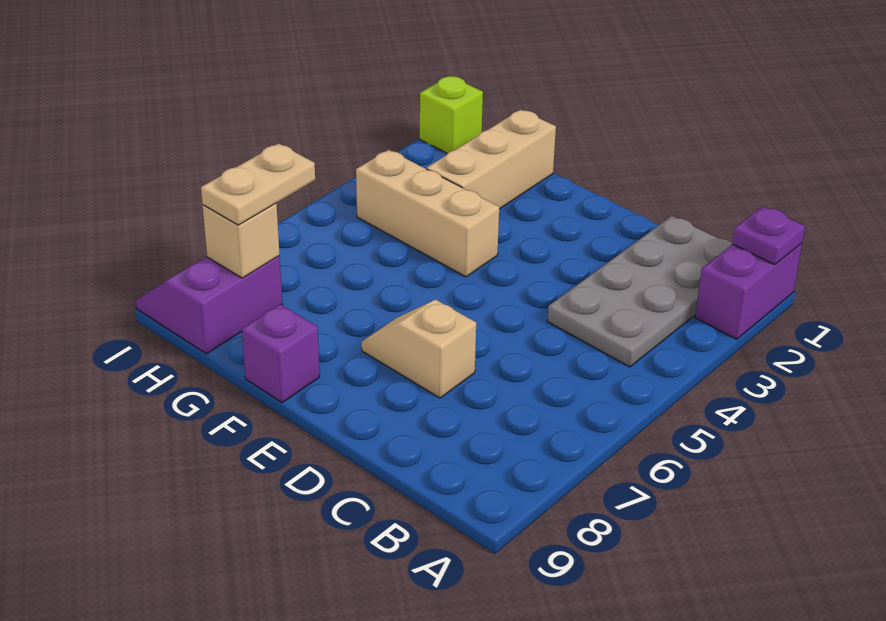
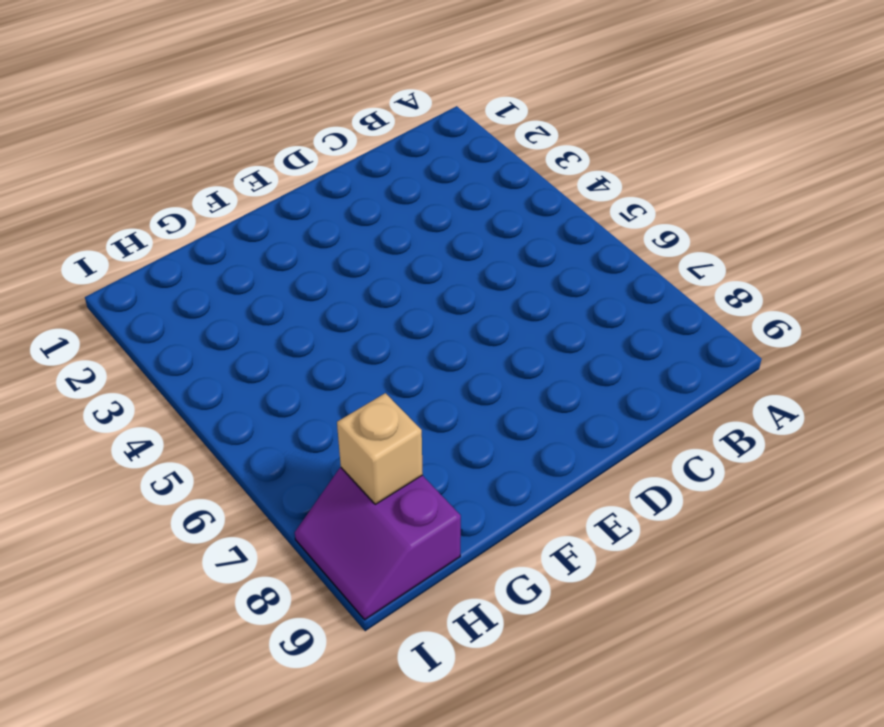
none -> purple brick A1:A2 level 1
none -> grey plate B1:C4 level 1

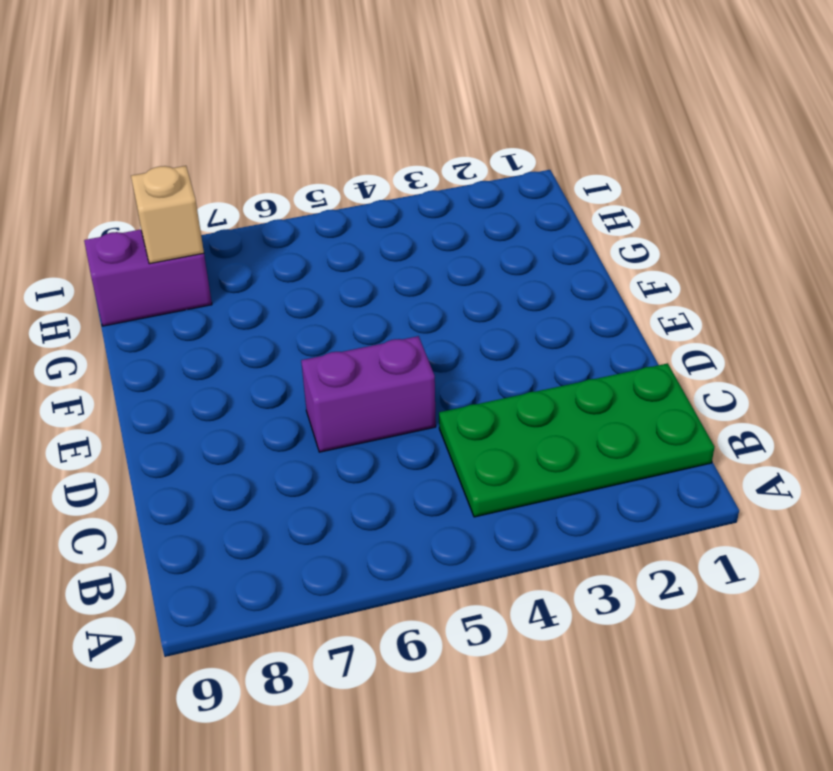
green plate B1:C4 level 1 -> grey plate B1:C4 level 1
purple brick D5:D6 level 1 -> purple brick A1:A2 level 1
none -> tan slope D7:E7 level 1 top D
none -> tan brick F4:H4 level 1

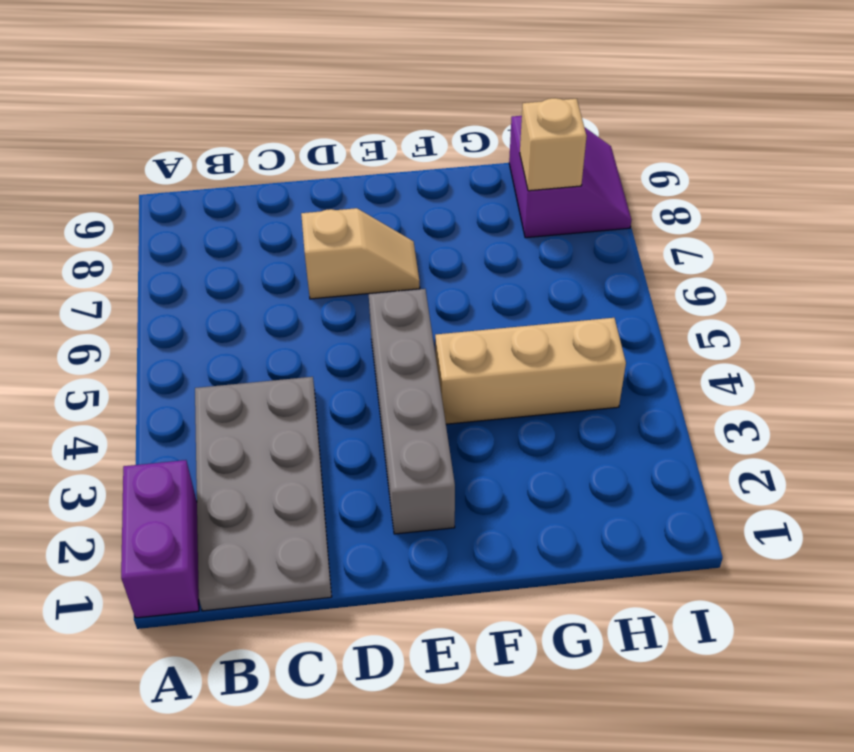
grey brick E2:E5 level 1 -> none
none -> purple brick F9 level 1
none -> tan brick G1:G3 level 1

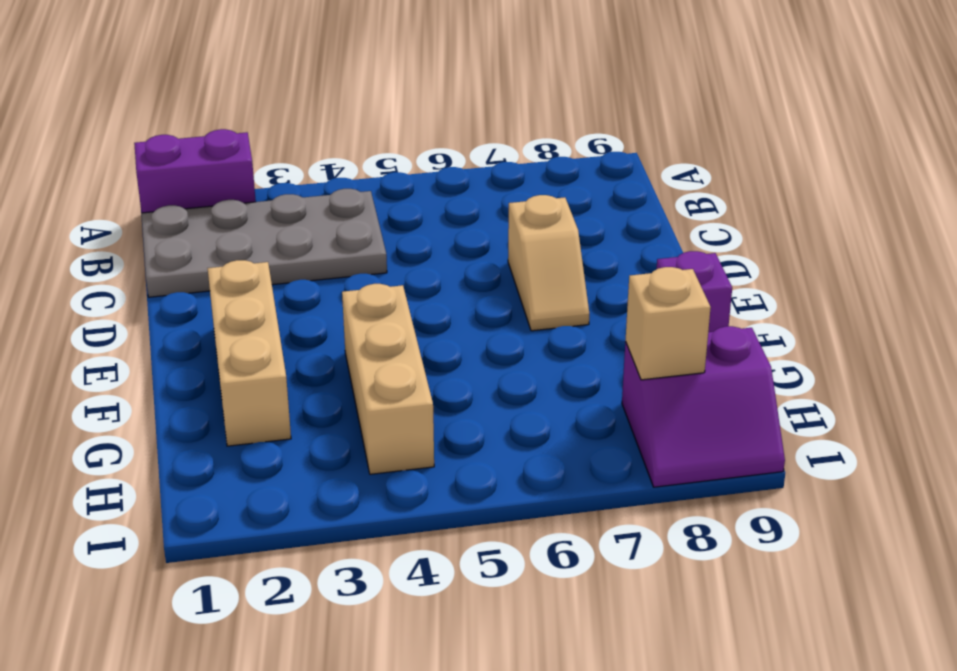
tan brick E2:G2 level 1 -> tan brick G1:G3 level 1
none -> lime brick I1 level 1
none -> purple plate A1 level 2

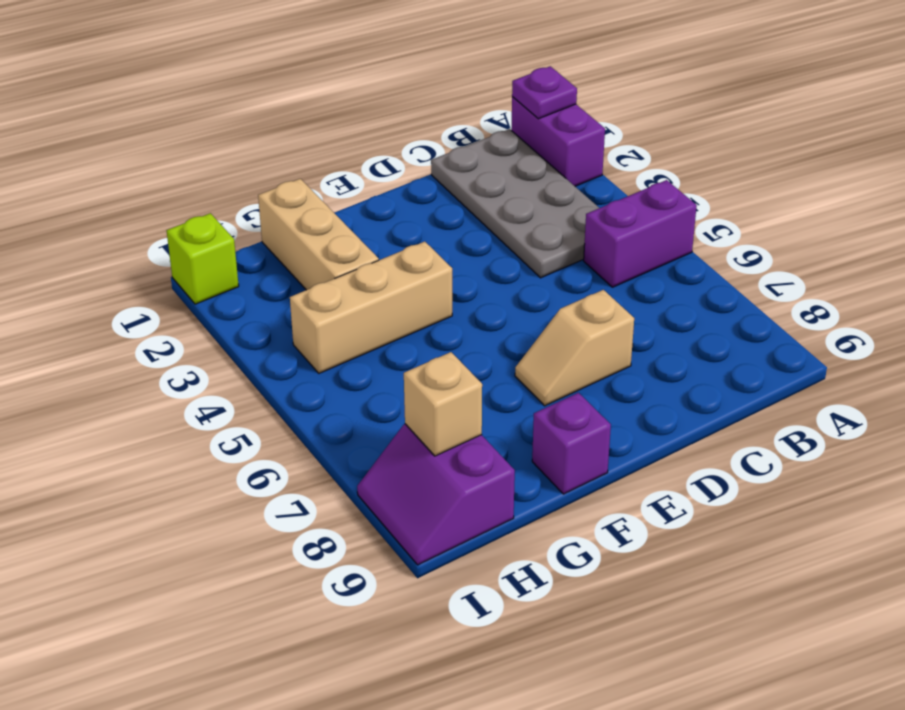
purple brick A5:B5 level 1 -> none
none -> tan plate H7:H8 level 3

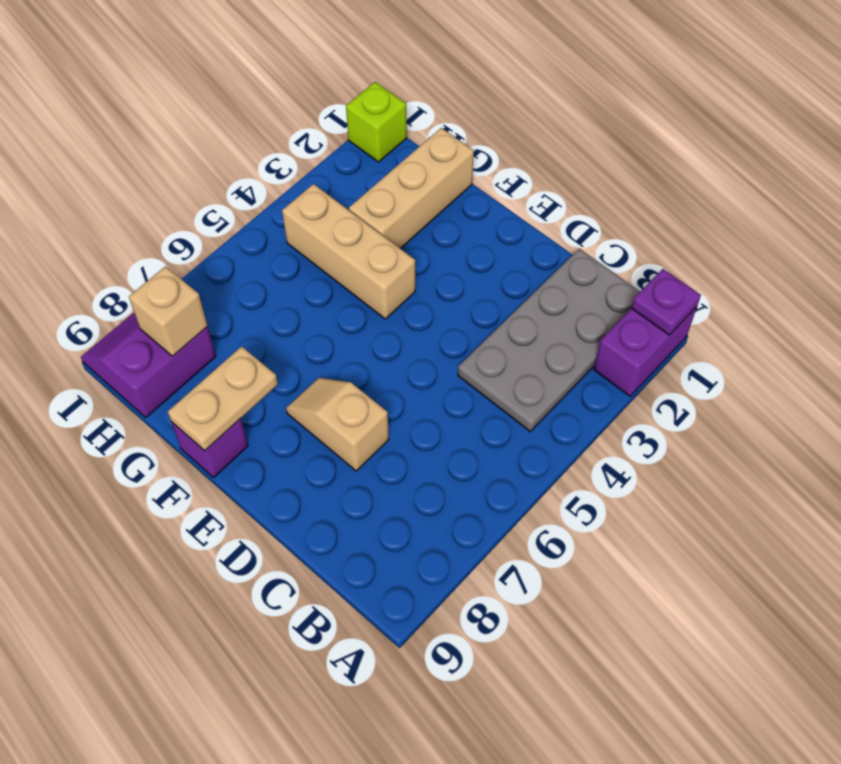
tan plate F8:F9 level 2 -> tan plate H7:H8 level 3

